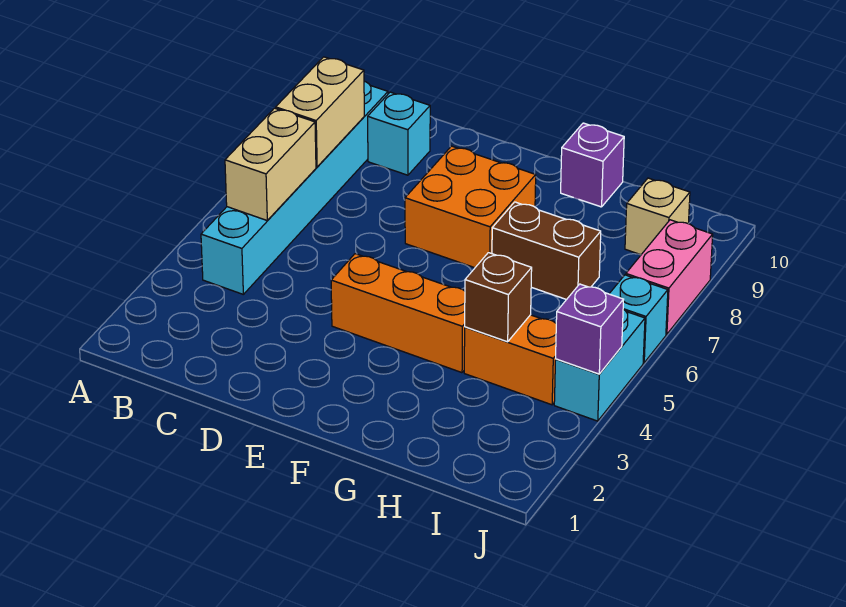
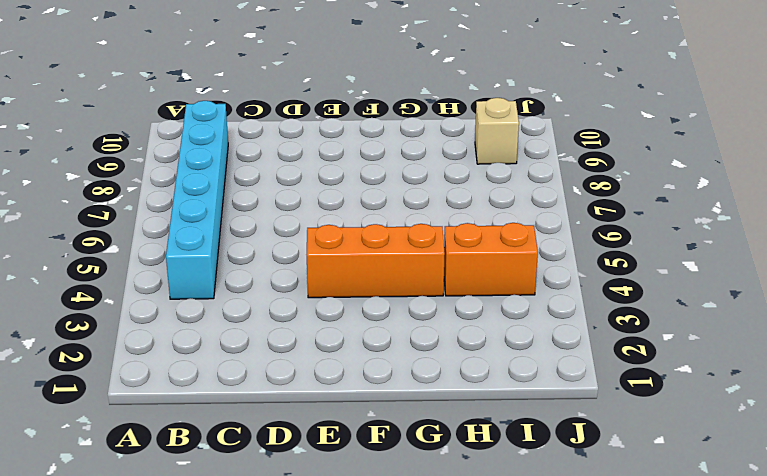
none -> cyan brick C9 level 1
none -> orange brick E7:F8 level 1
none -> brown brick G7:H7 level 1

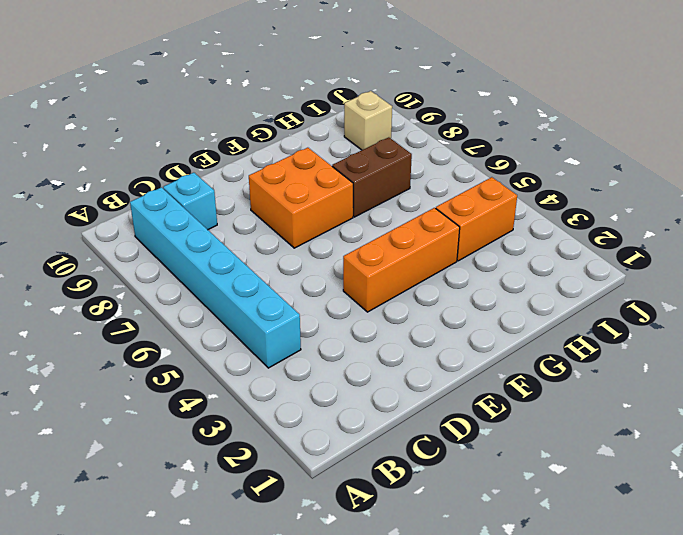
none -> purple brick G10 level 1
none -> cyan brick J4:J5 level 1
none -> cyan brick J6 level 1

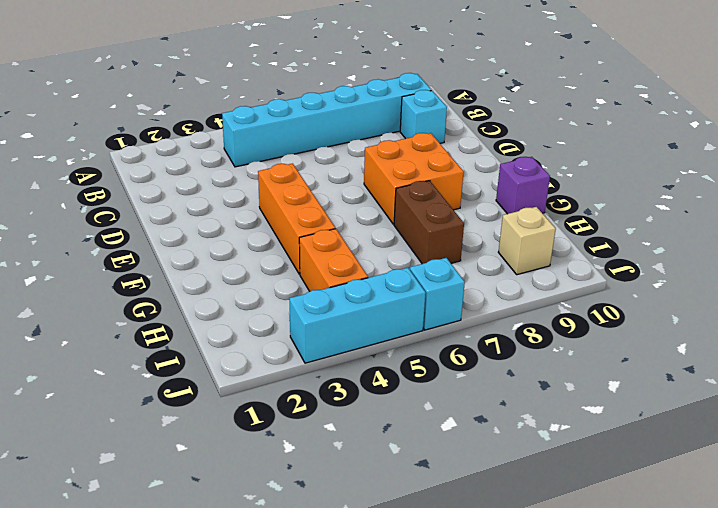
cyan brick J3:J5 level 1 -> cyan brick J4:J5 level 1
none -> pink brick J7:J8 level 1
none -> tan brick B5:B6 level 2
none -> tan brick B7:B8 level 2

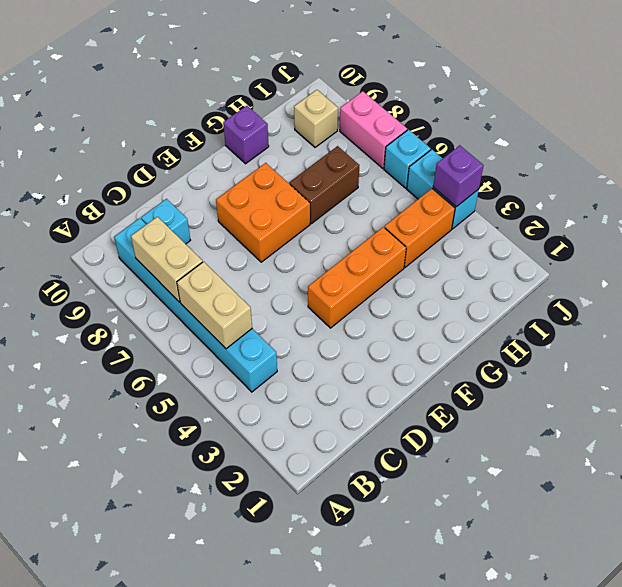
none -> brown brick H4 level 2

